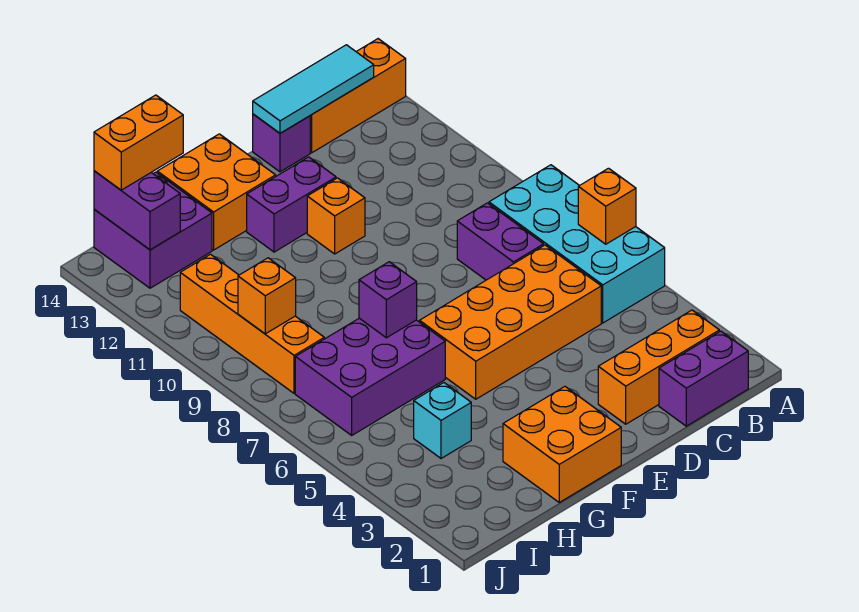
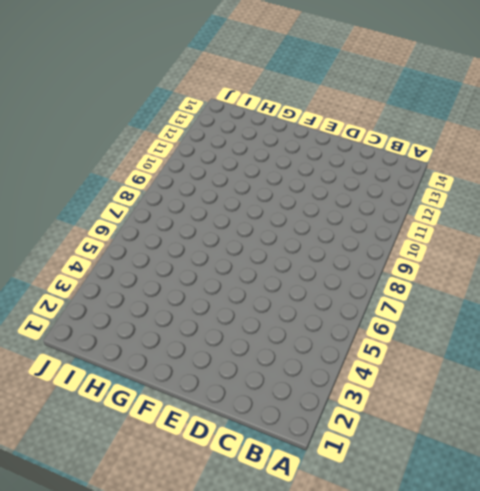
none -> cyan brick A5:B8 level 1
none -> orange brick A14:C14 level 1
none -> purple brick B1:C1 level 1

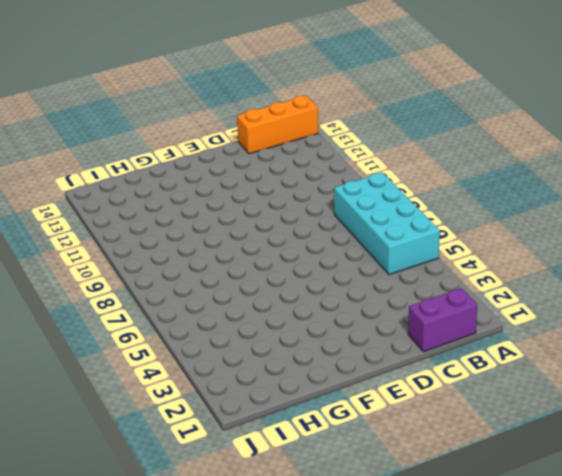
none -> orange brick B2:D2 level 1
none -> orange brick C5:F6 level 1
none -> purple brick C7:C8 level 1

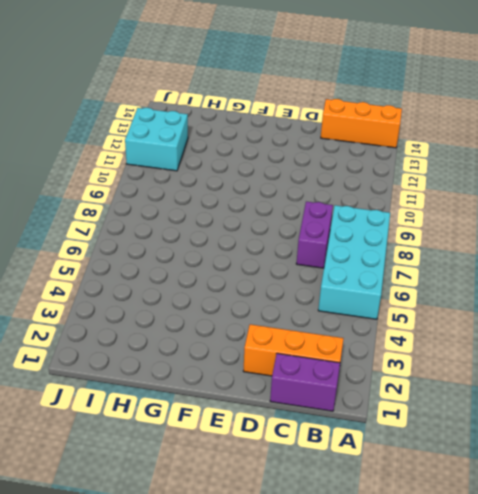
cyan brick I11:J12 level 1 -> orange brick I8:I11 level 1
none -> orange brick C5:F6 level 1
none -> purple brick D14 level 1
none -> orange brick E11 level 1

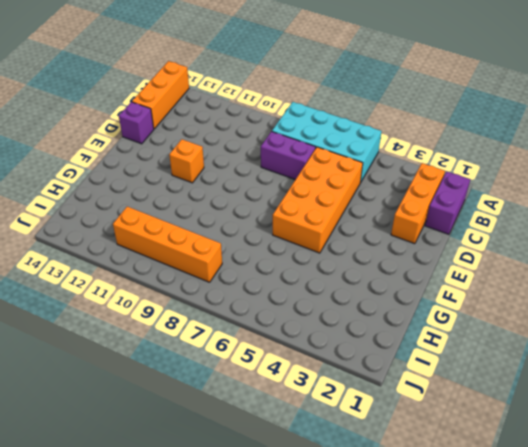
none -> purple brick E12:F12 level 1
none -> orange brick F1:G2 level 1
none -> orange brick F13:G14 level 1

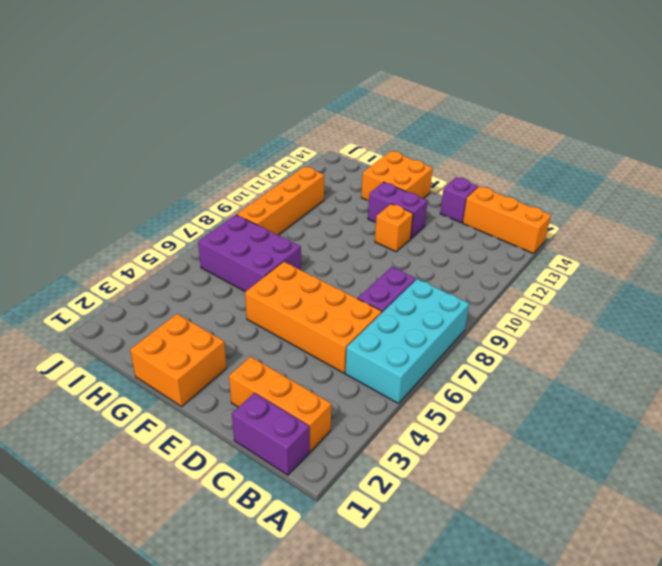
none -> cyan brick H4 level 1
none -> purple brick H13:I14 level 1
none -> orange brick A6 level 2

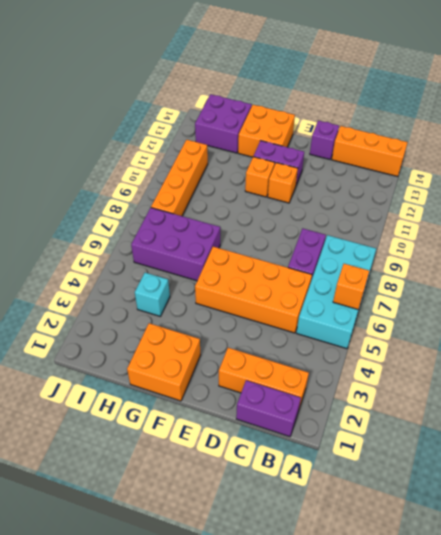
orange brick F11 level 1 -> orange brick I9 level 2
none -> cyan tile B14:D14 level 2
none -> purple brick G7 level 2
none -> purple brick I13:I14 level 2

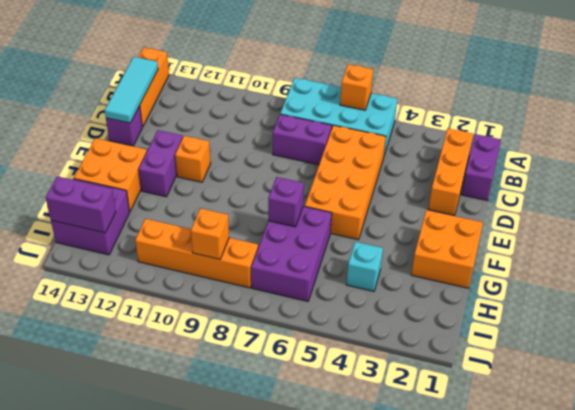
none -> orange brick H14:I14 level 3

